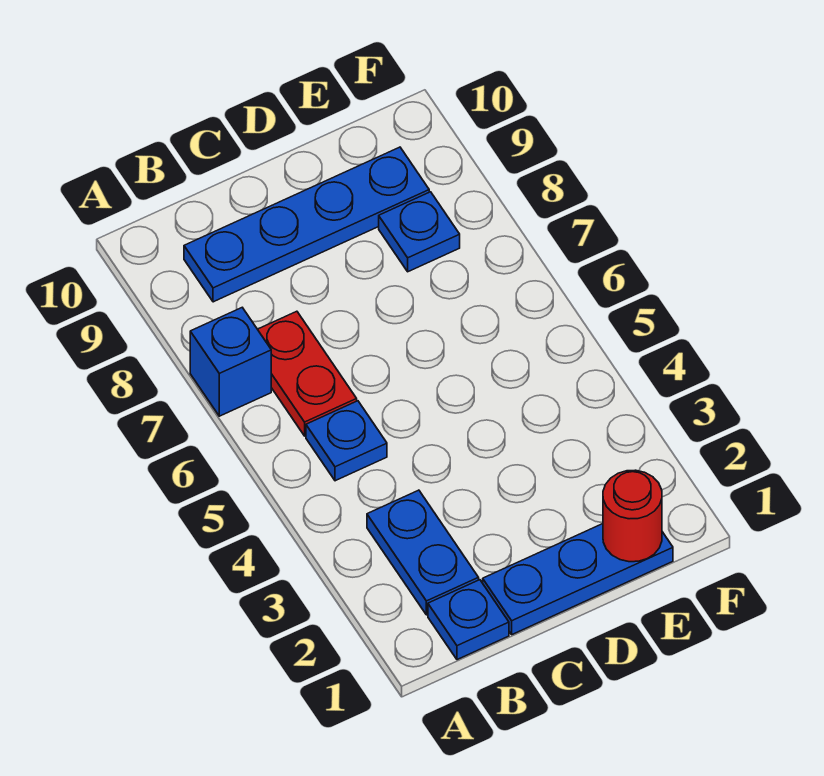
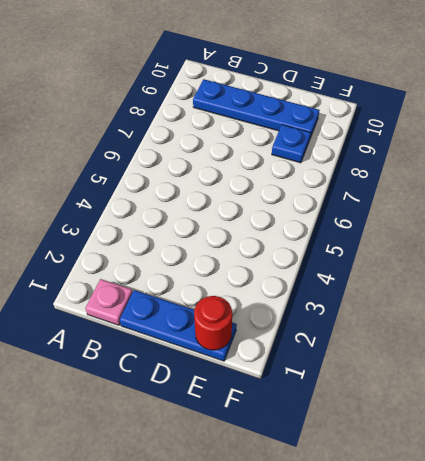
pink plate B1 level 1 -> blue plate B1 level 1
none -> blue brick A7 level 1
none -> blue plate B2:B3 level 1

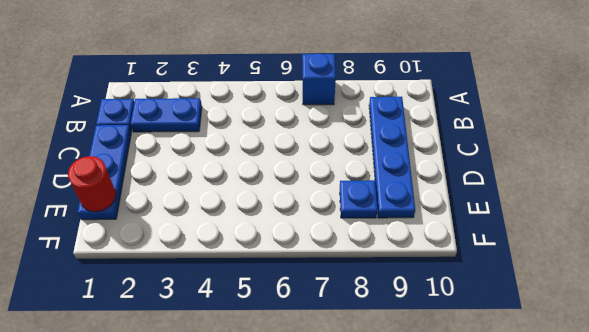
none -> blue plate B5 level 1
none -> red plate B6:B7 level 1

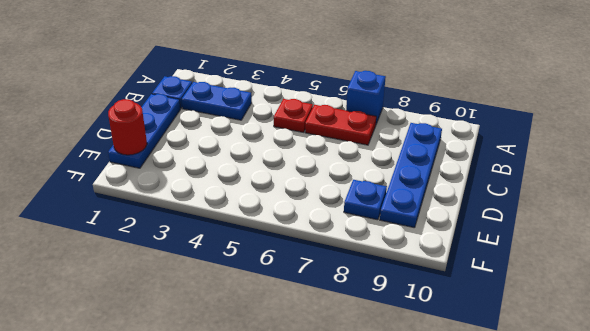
red plate B5 level 1 -> blue plate B5 level 1

